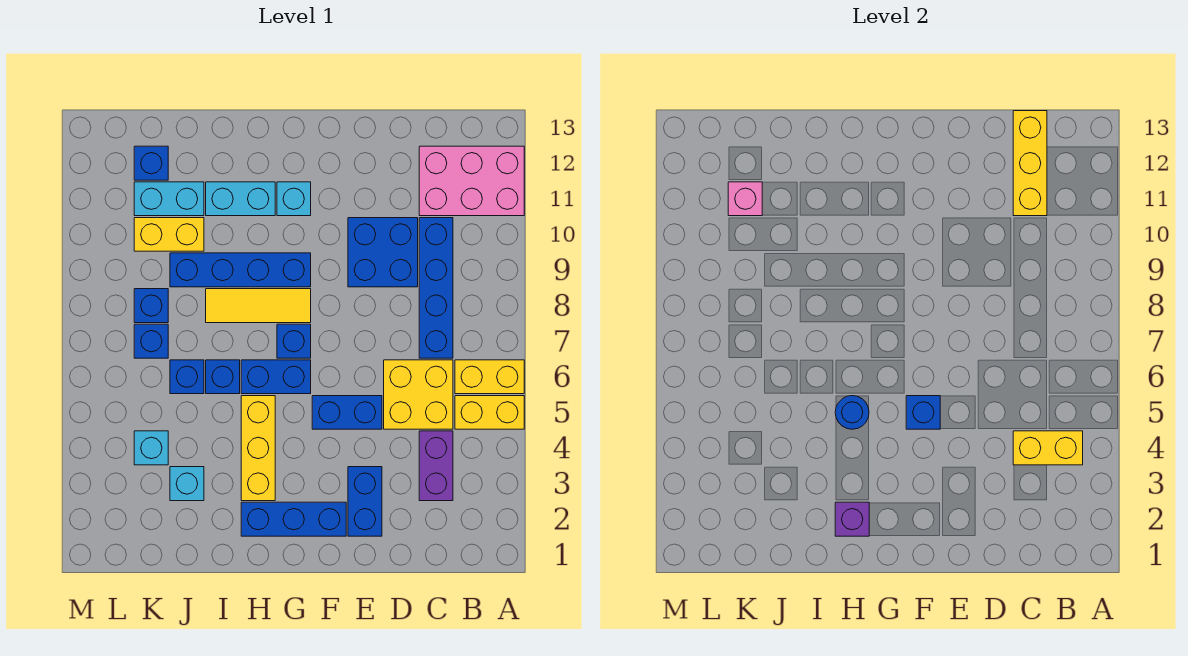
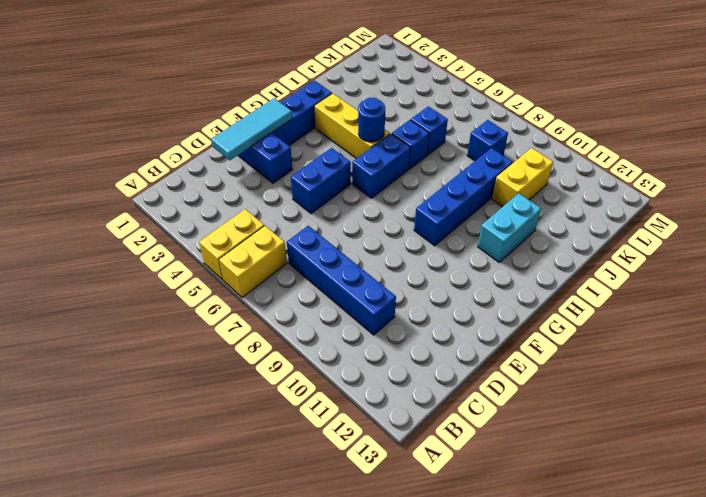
cyan tile D2:F2 level 2 -> none
none -> pink brick A11:C12 level 1
none -> purple brick C3:C4 level 1
none -> yellow brick C5:D6 level 1
none -> blue brick D9:E10 level 1

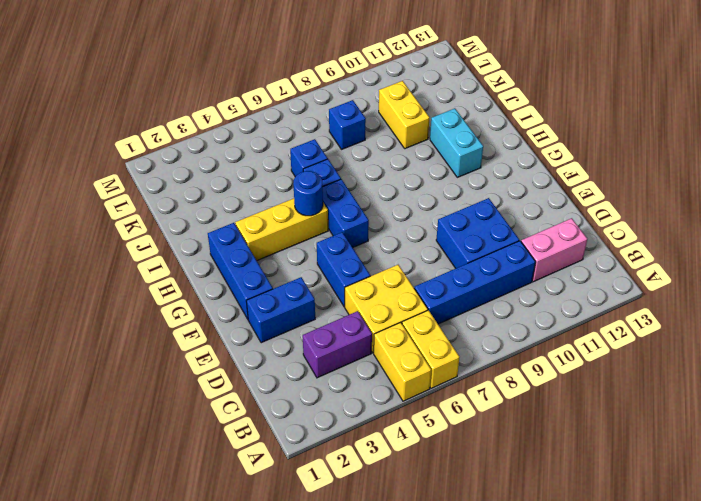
pink brick C11:C12 level 1 -> pink brick A11:C12 level 1
none -> blue brick G7 level 1
none -> yellow tile G8:I8 level 1
none -> blue brick G9:J9 level 1
none -> cyan brick G11 level 1

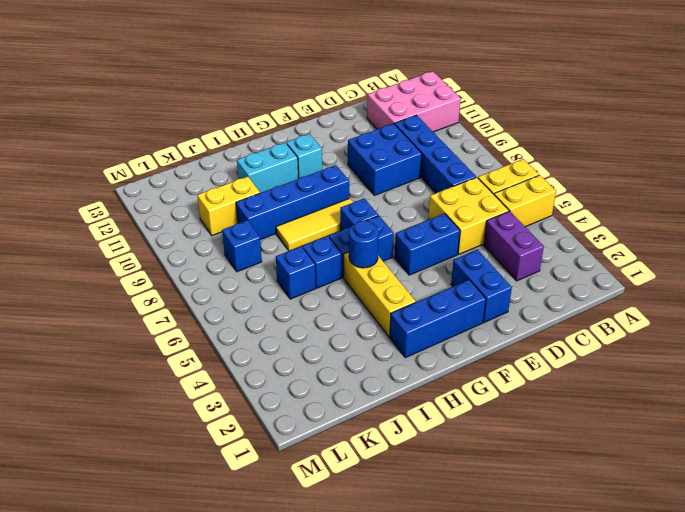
none -> cyan brick J3 level 1
none -> cyan brick J11:K11 level 1
none -> cyan brick K4 level 1
none -> blue brick K7 level 1

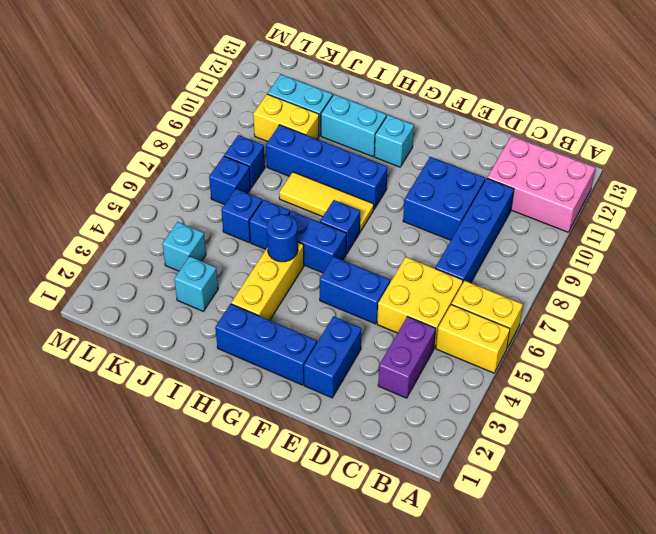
none -> blue brick K12 level 1
none -> yellow brick B4:C4 level 2
none -> yellow brick C11:C13 level 2
none -> blue brick F5 level 2

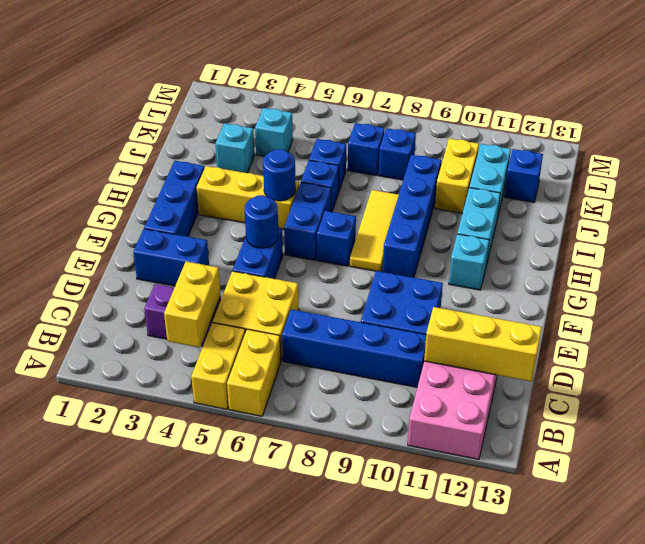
blue round brick F5 level 2 -> blue brick F5 level 2
none -> purple brick H2 level 2
none -> pink brick K11 level 2

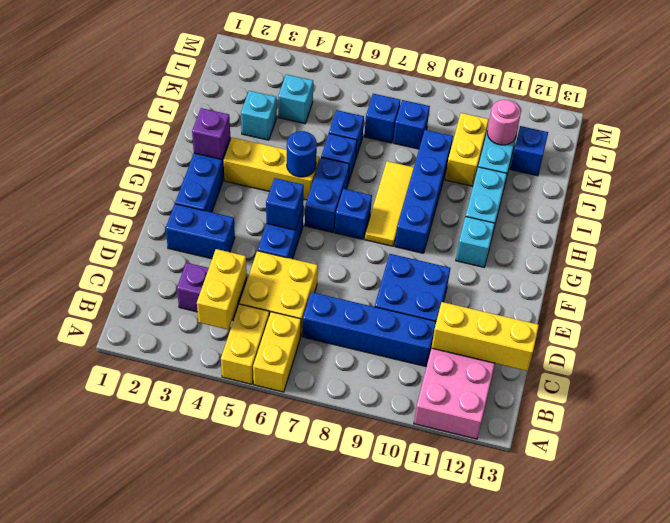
pink round brick K11 level 2 -> pink brick K11 level 2

